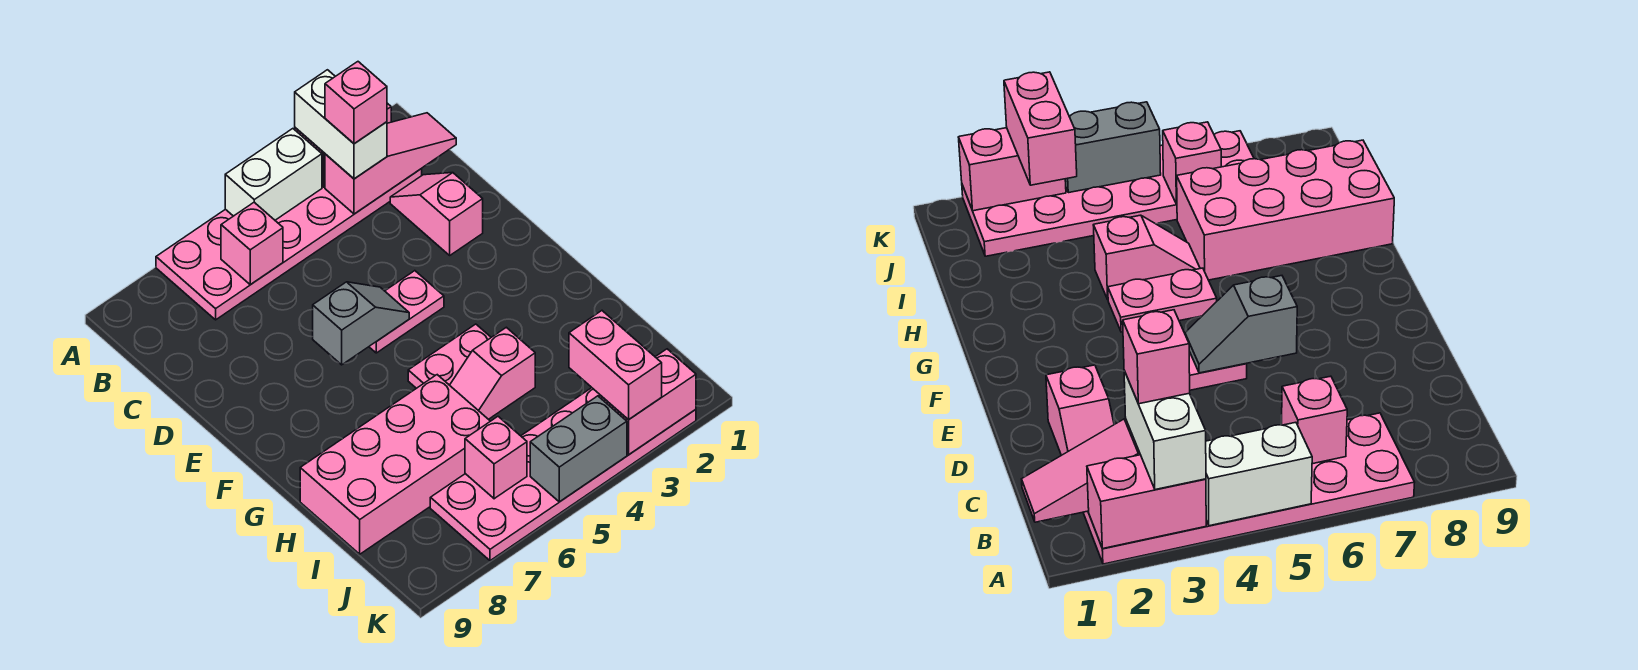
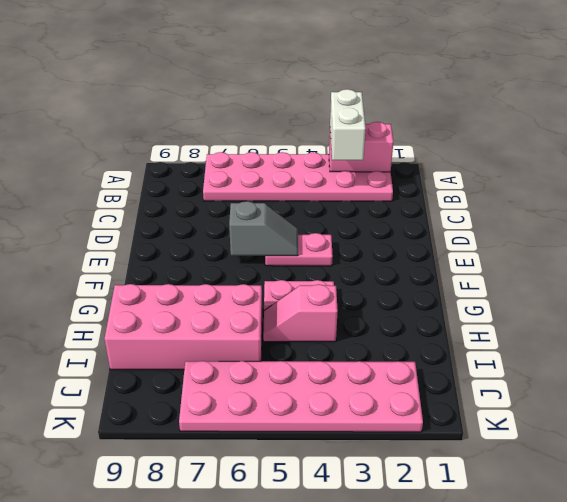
none -> pink slope C2:D2 level 1 top D
none -> white brick A4:A5 level 2
none -> pink slope B1:B3 level 2 top 3

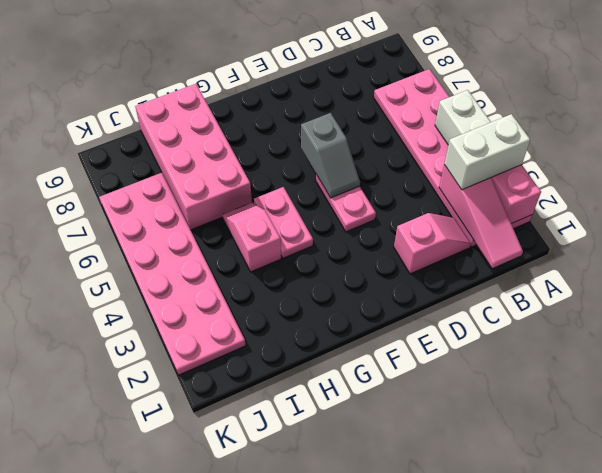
none -> pink brick B6 level 2
none -> pink brick J6 level 2
none -> pink brick K2:K3 level 2

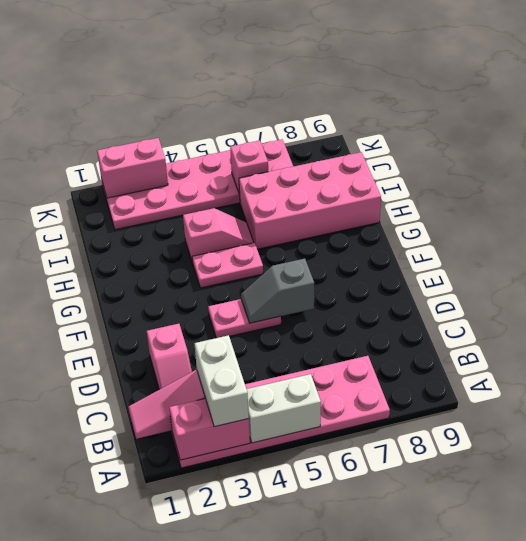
none -> pink brick B6 level 2
none -> grey brick K4:K5 level 2
none -> pink brick J3:K3 level 3

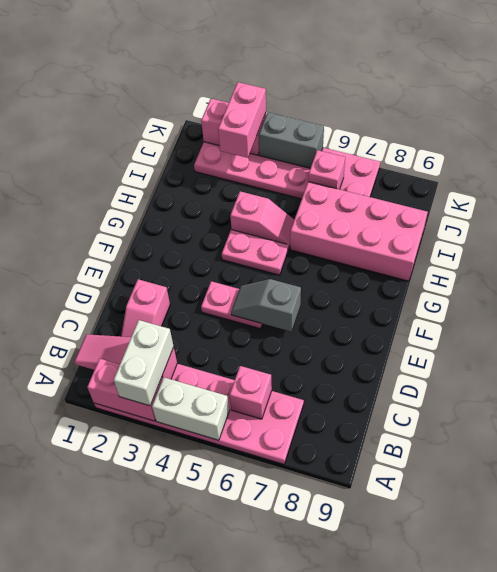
none -> pink brick B3 level 4

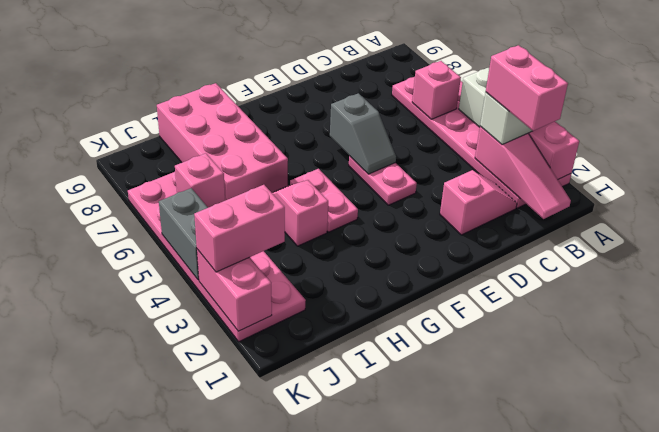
pink brick B2:B3 level 4 -> pink brick B3 level 4

